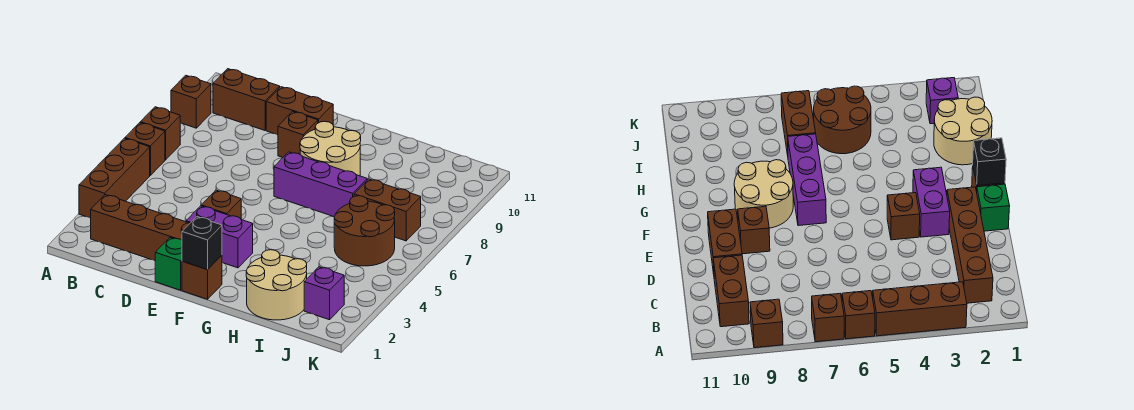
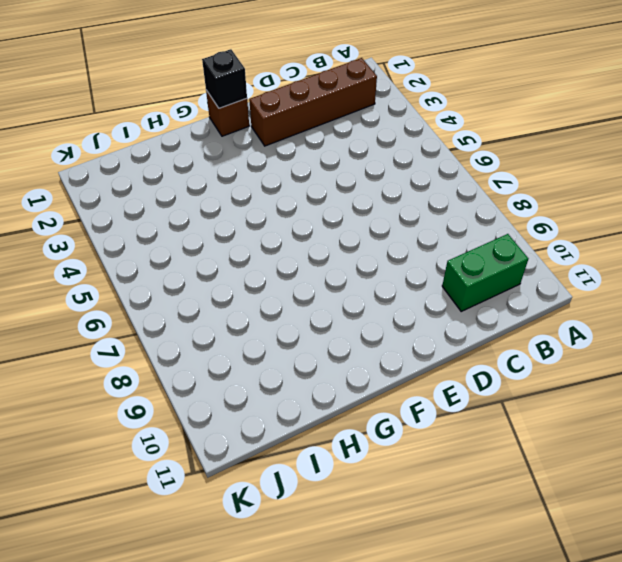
green brick B10:C10 level 1 -> brown brick B10:C10 level 1
none -> brown brick A3:A5 level 1
none -> brown brick A6 level 1
none -> brown brick A7 level 1

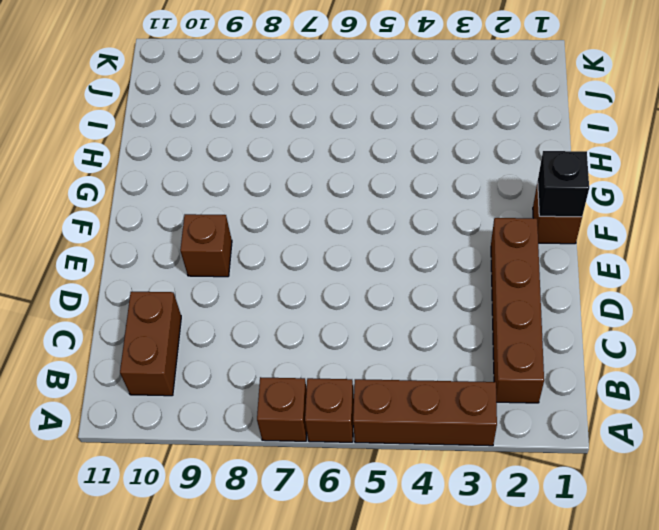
none -> brown brick A9 level 1
none -> brown brick D10:E10 level 1
none -> green brick E1 level 1

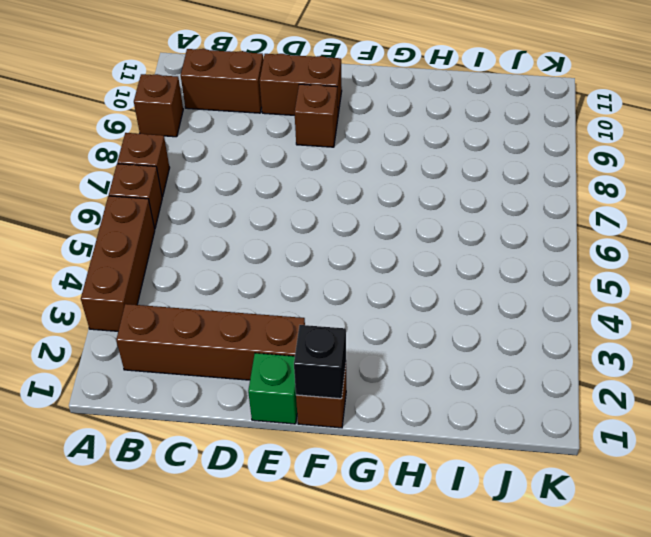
none -> purple brick E3:F3 level 1
none -> brown brick E4 level 1
none -> purple brick F7:H7 level 1

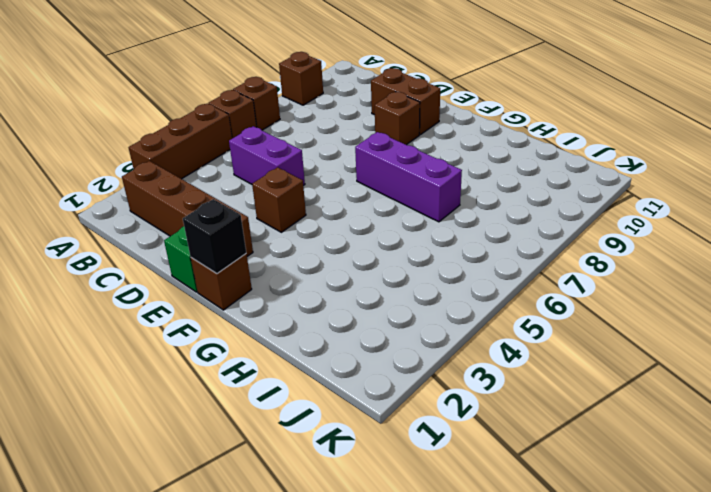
purple brick C5:D5 level 1 -> purple brick E3:F3 level 1
none -> brown brick B10:C10 level 1
none -> tan round brick F8:G9 level 1
none -> tan round brick H1:I2 level 1

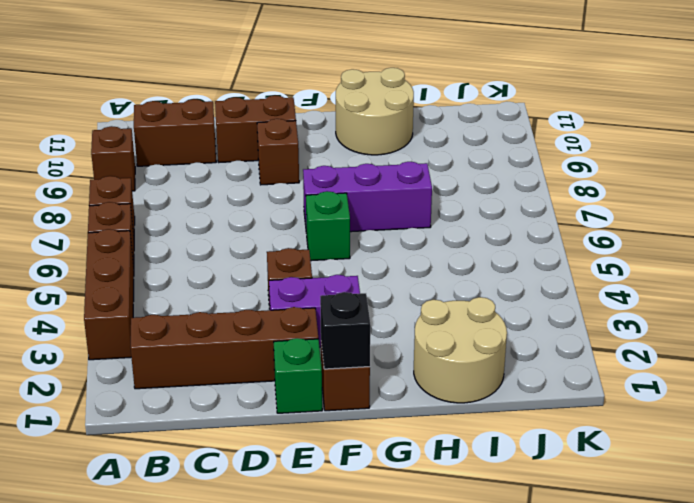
green brick F6 level 1 -> none
tan round brick G10:H11 level 1 -> tan round brick F8:G9 level 1
none -> brown round brick I5:J6 level 1
none -> brown brick I7:J7 level 1
none -> purple brick J2 level 1

